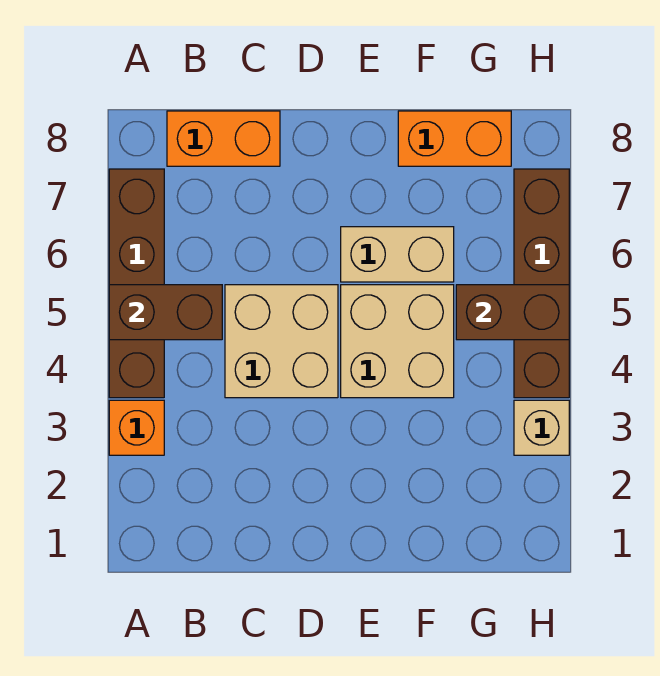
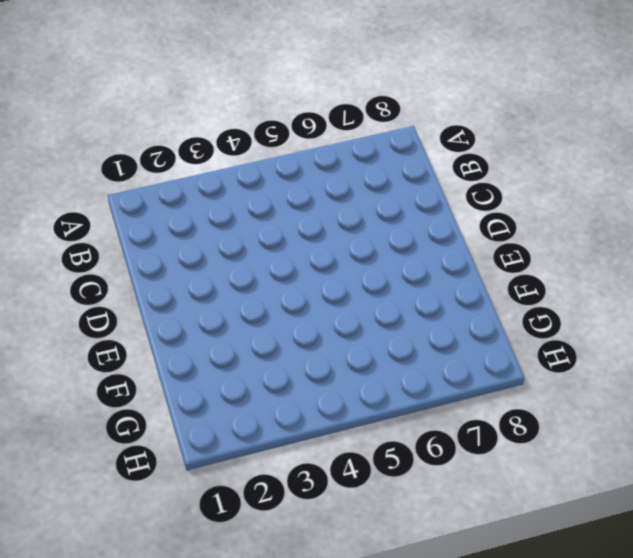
none -> orange brick A3 level 1
none -> brown brick A4:A7 level 1

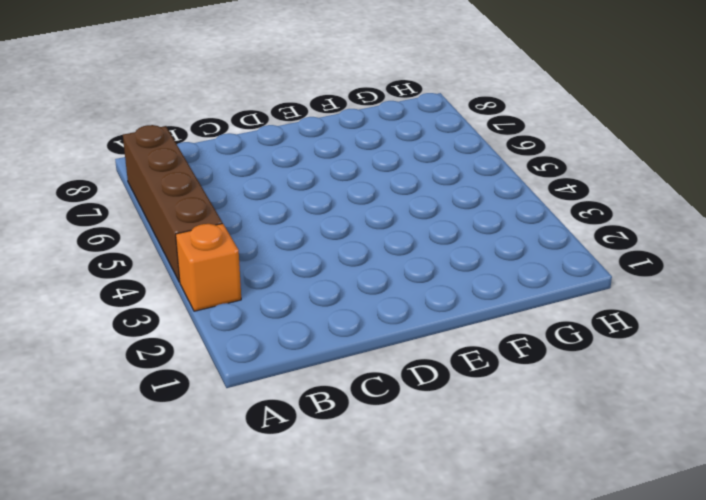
none -> orange brick B8:C8 level 1
none -> tan brick C4:D5 level 1

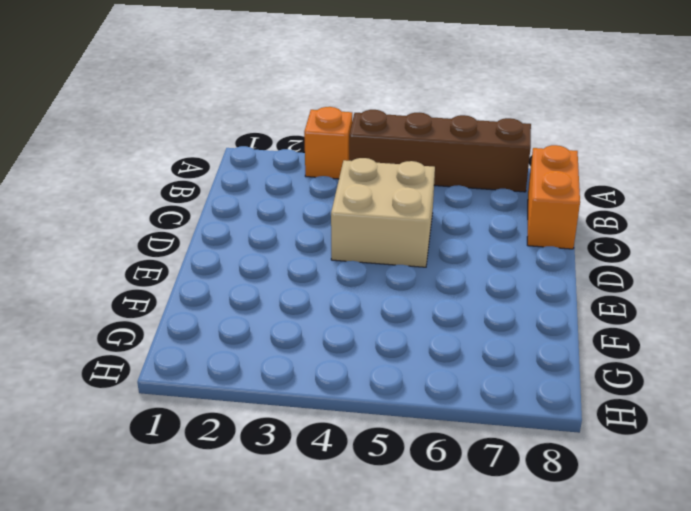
none -> tan brick E4:F5 level 1
none -> tan brick E6:F6 level 1

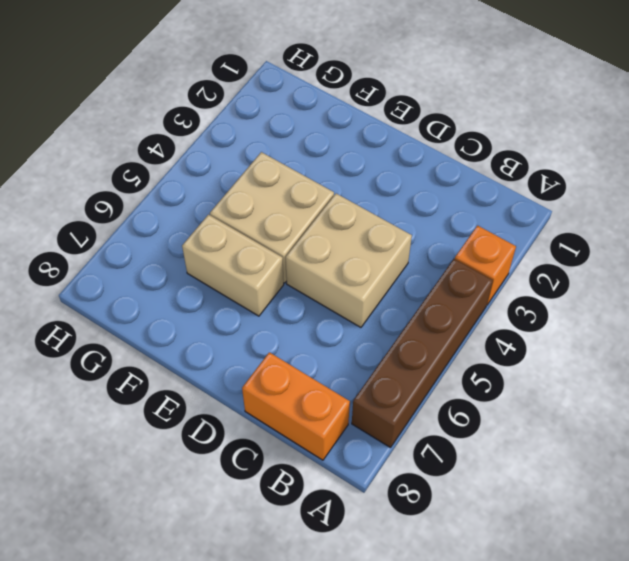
none -> orange brick F8:G8 level 1
none -> tan brick H3 level 1

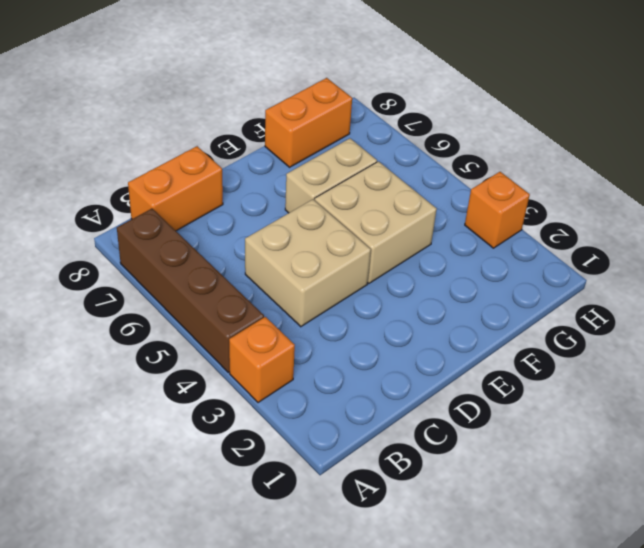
orange brick H3 level 1 -> tan brick H3 level 1
none -> brown brick H4:H7 level 1
none -> brown brick A5:B5 level 2

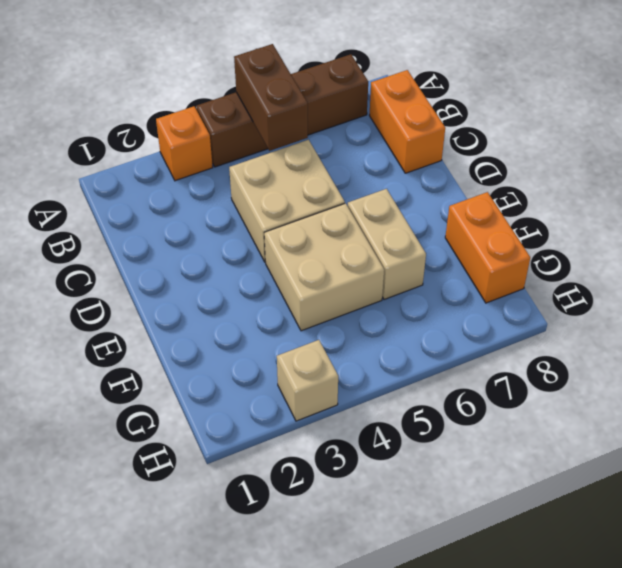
none -> brown brick H4:H7 level 1
none -> brown brick G5:H5 level 2

